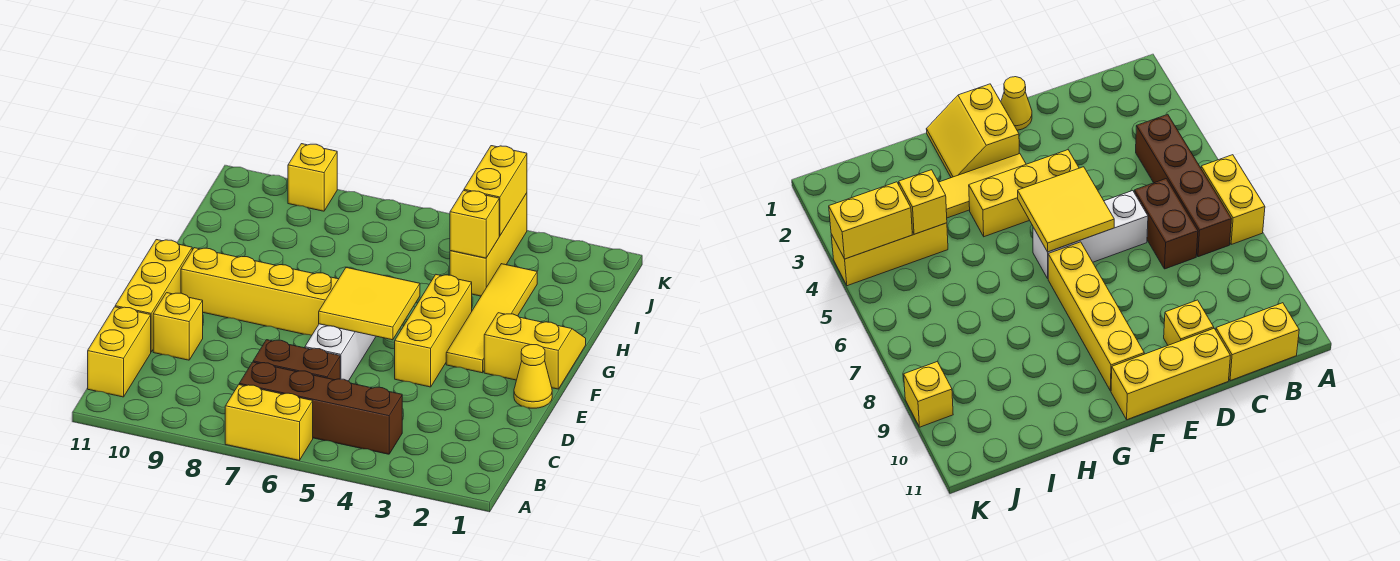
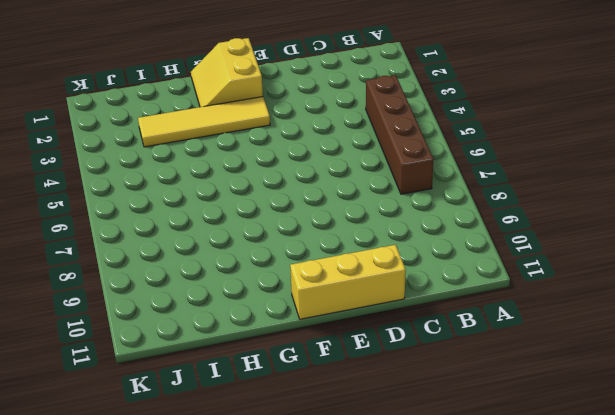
none -> yellow brick A6:A7 level 1
none -> yellow brick B11:C11 level 1
none -> brown brick C6:C7 level 1

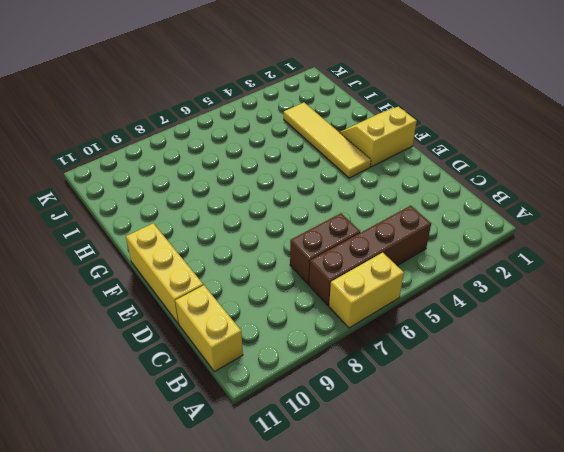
none -> white brick D6:F6 level 1
none -> yellow brick D10 level 1
none -> yellow cone E1 level 1

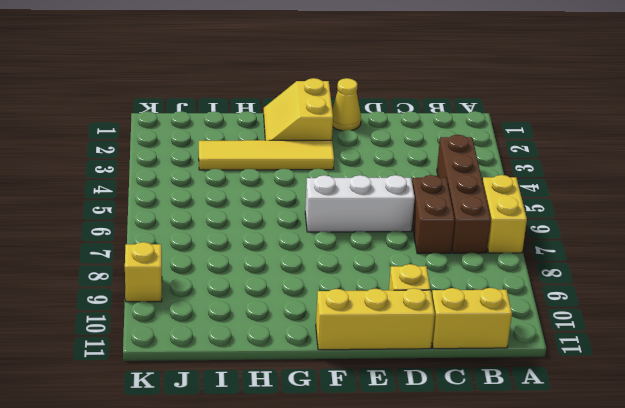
none -> yellow brick E4:G4 level 1
none -> yellow brick F7:F10 level 1
none -> yellow brick I4:K4 level 1

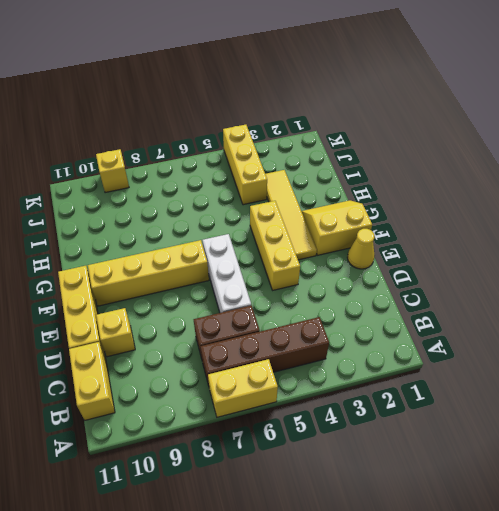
none -> yellow tile E5:F6 level 2
none -> yellow brick I4 level 2
none -> yellow brick J4:K4 level 2

